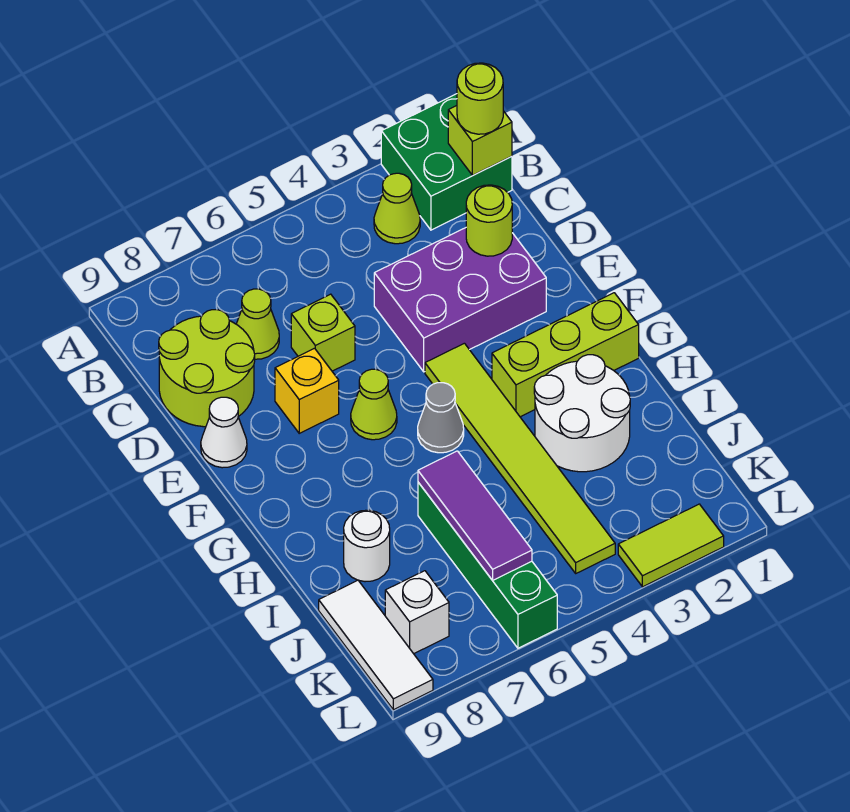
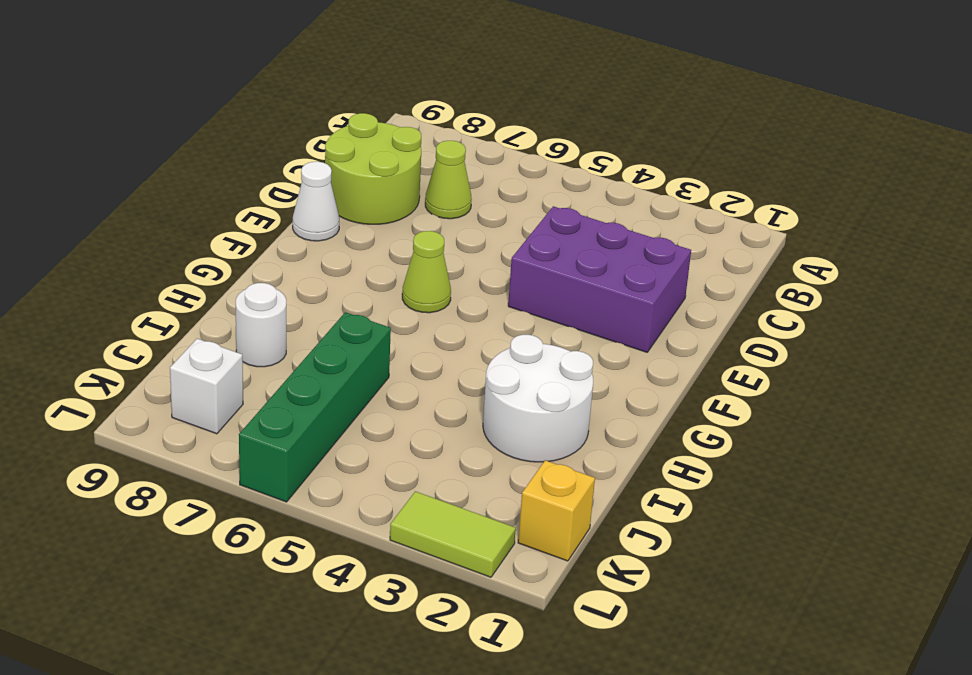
yellow brick K1 level 1 -> yellow brick E7 level 1
none -> green brick A1:B2 level 1
none -> lime cone B3 level 1
none -> lime brick D6 level 1

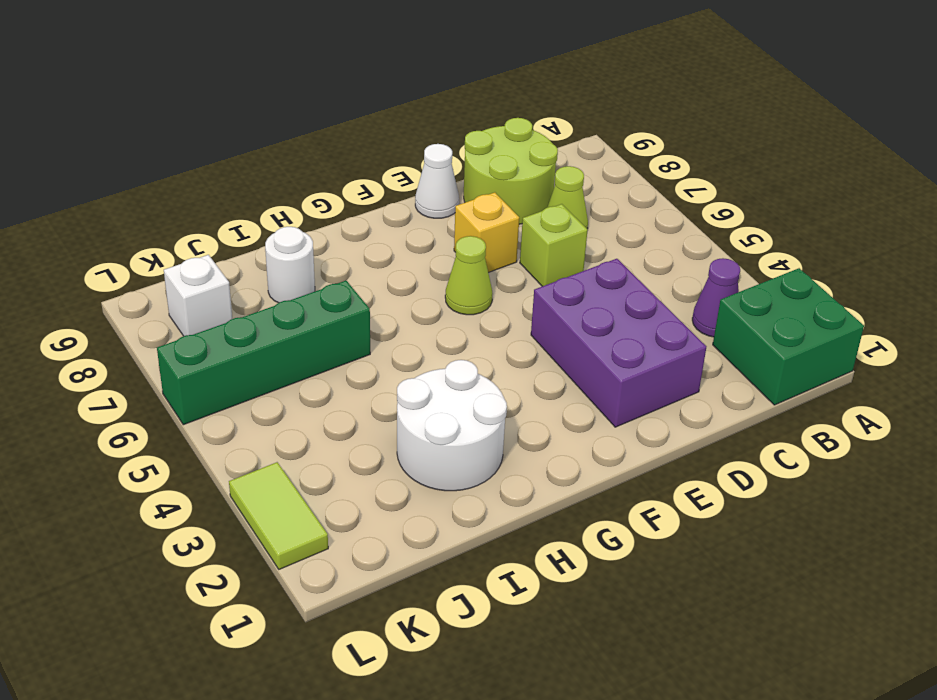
purple cone B3 level 1 -> lime cone B3 level 1
none -> lime tile F4:K4 level 1
none -> lime brick G1:G3 level 1
none -> grey cone G5 level 1

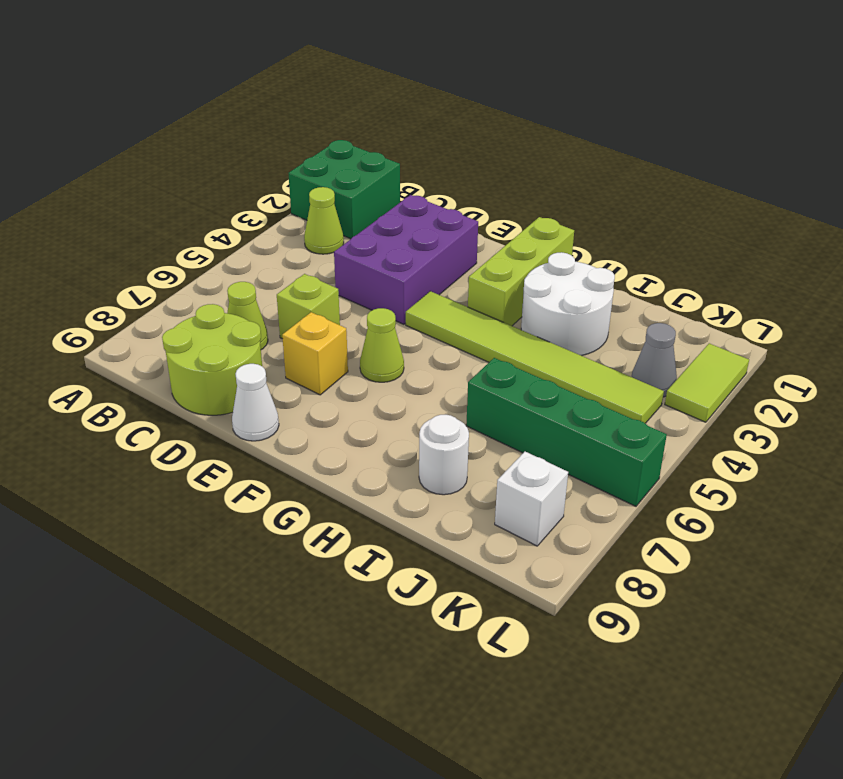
grey cone K3 level 1 -> grey cone G5 level 1
none -> white tile J9:L9 level 1
none -> lime brick B1 level 2
none -> lime round brick D2 level 2

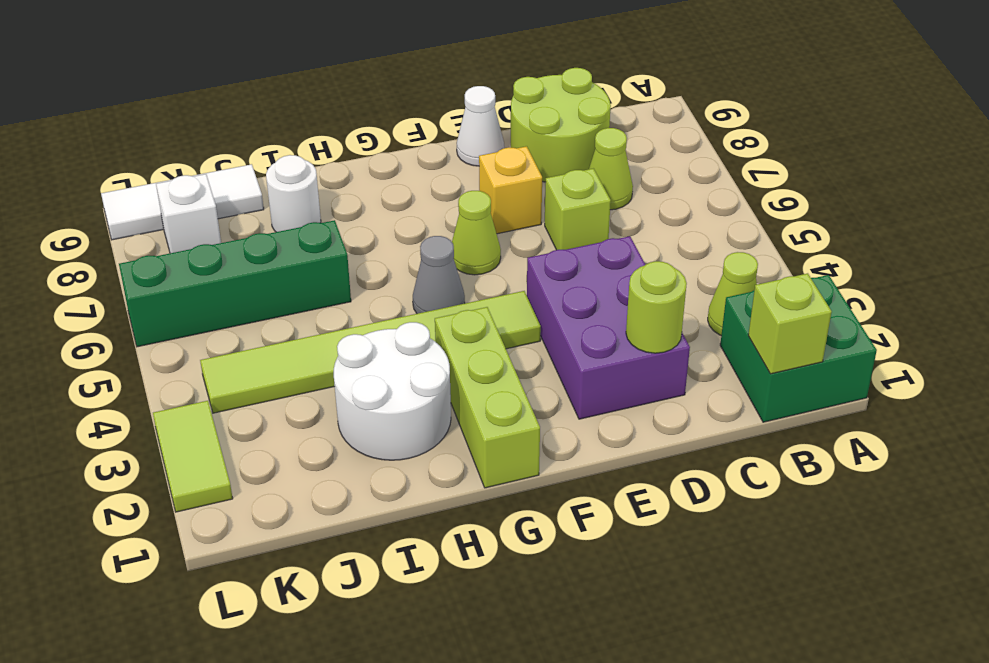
none -> purple tile I6:K6 level 2
none -> lime round brick B1 level 3

